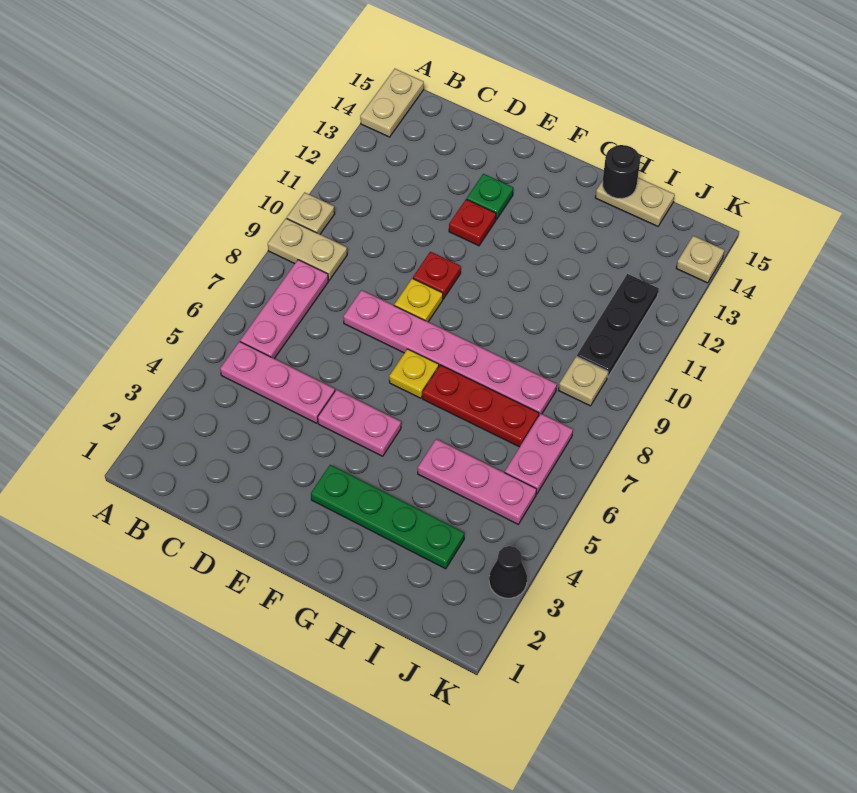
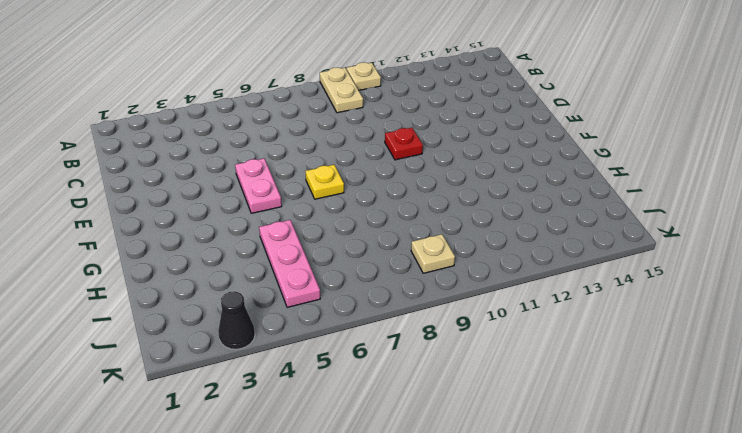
none -> tan plate A14:A15 level 1
none -> pink plate B5:D5 level 1
none -> pink plate B6:B8 level 1

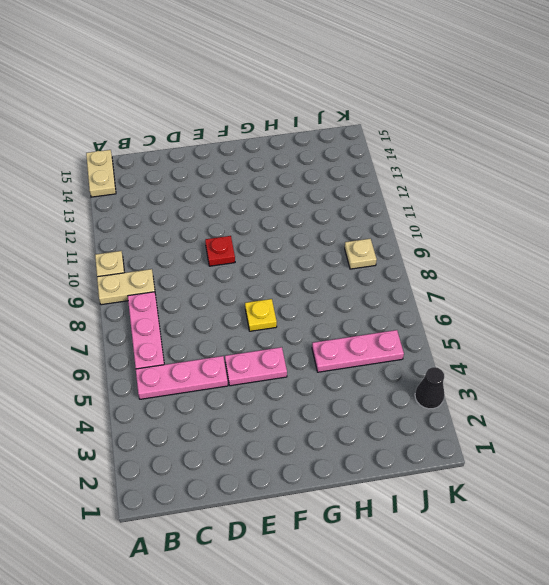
none -> pink plate D8:I8 level 1
none -> yellow plate E9 level 1
none -> red plate E12 level 1

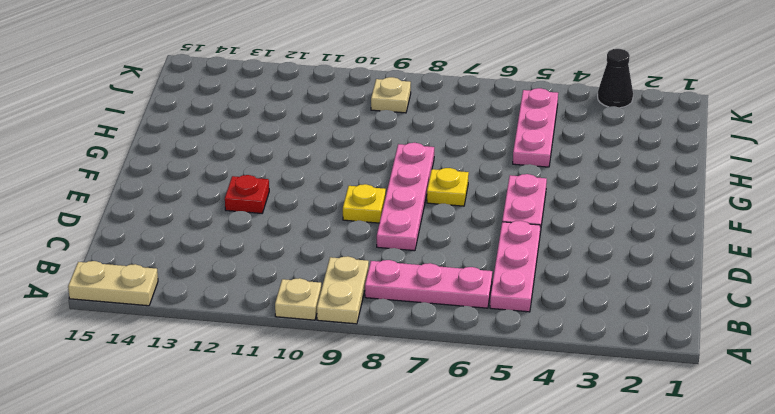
pink plate D8:G8 level 1 -> pink plate D8:I8 level 1
none -> red plate E10 level 1
none -> green plate E13 level 1
none -> green plate F3:I3 level 1

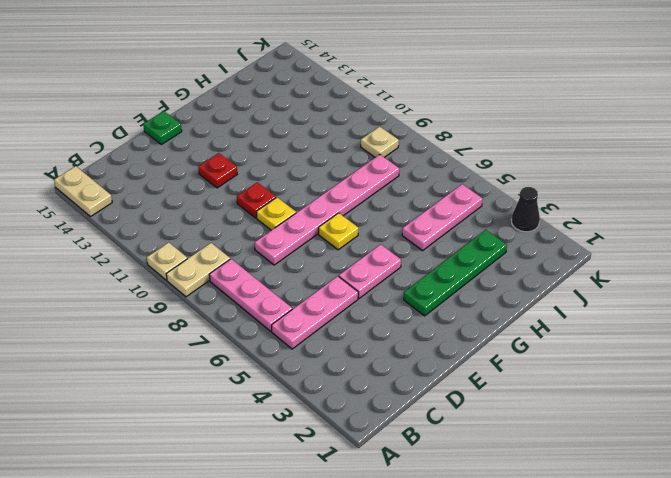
green plate E15 level 1 -> green plate E13 level 1
none -> red plate G7:I7 level 1
none -> tan plate H15:I15 level 1
none -> pink plate J6:J7 level 1

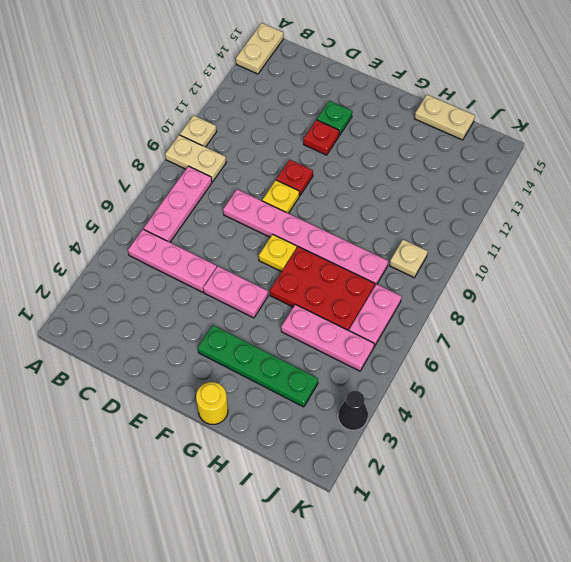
yellow round brick G1 level 1 -> none
red plate G6:I7 level 1 -> red plate G7:I7 level 1
none -> black plate J10:J12 level 1
none -> tan plate K14 level 1
none -> black round brick H15 level 2

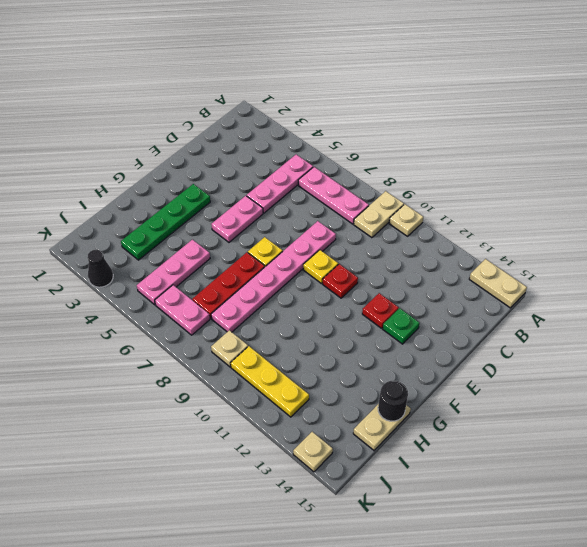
yellow plate J10:J12 level 1 -> black plate J10:J12 level 1

